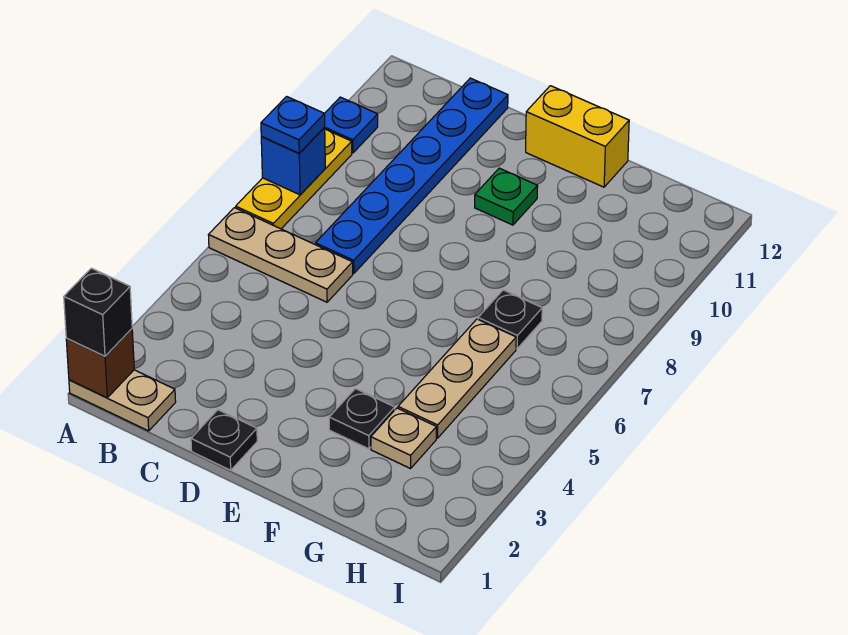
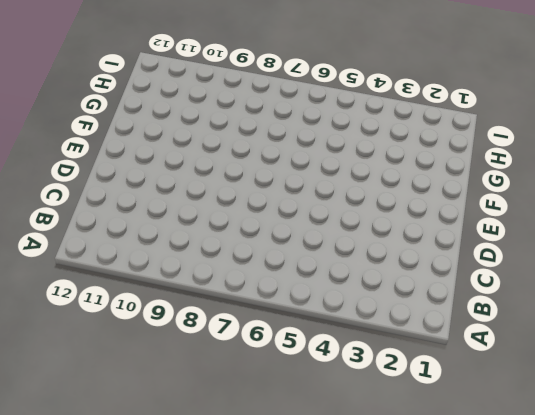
none -> tan plate A1:B1 level 1
none -> tan plate A6:C6 level 1
none -> yellow plate A7:A9 level 1

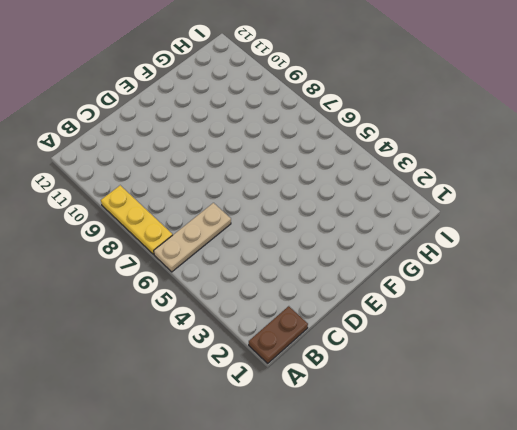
brown plate A1:B1 level 1 -> tan plate A1:B1 level 1
none -> blue plate A10 level 1
none -> blue plate C7:C12 level 1
none -> black plate D1 level 1

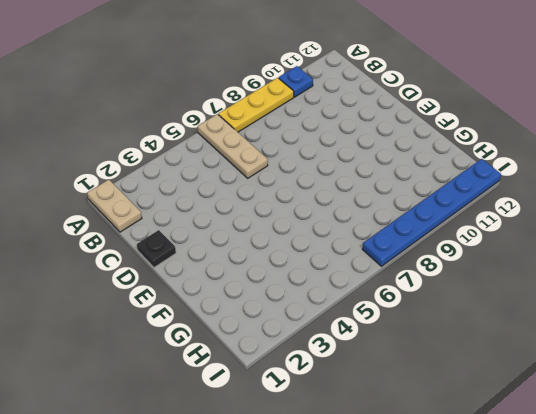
blue plate I7:I12 level 1 -> blue plate C7:C12 level 1
none -> green plate E10 level 1
none -> yellow brick E12:F12 level 1
none -> black plate F3 level 1

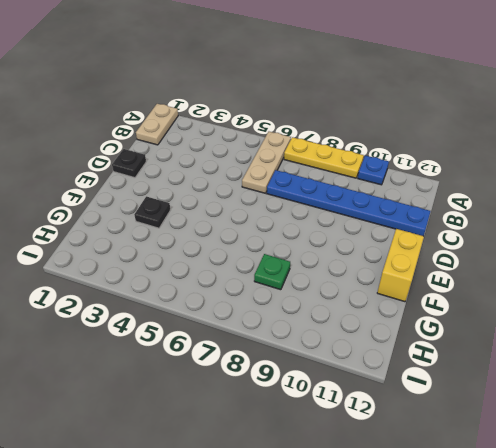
green plate G8 level 1 -> green plate E10 level 1
none -> tan plate G3 level 1
none -> tan plate G4:G6 level 1
none -> black plate G7 level 1

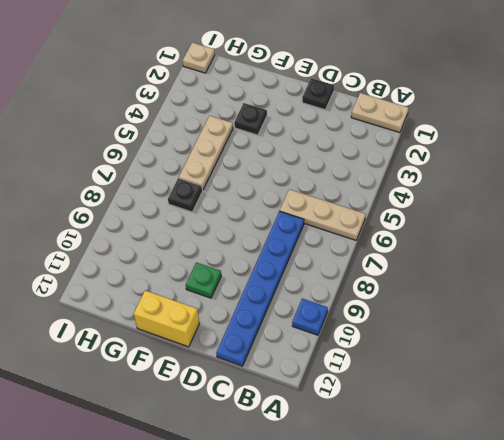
tan plate I1 level 1 -> tan plate G3 level 1
none -> yellow plate A7:A9 level 1
none -> brown brick A1 level 2
none -> blue brick A8 level 2

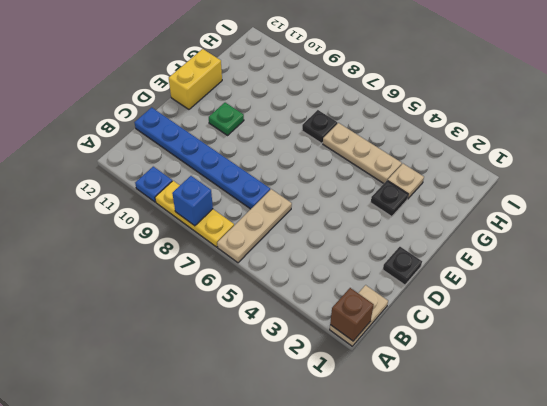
none -> black brick A1 level 3
none -> blue plate A8 level 3

